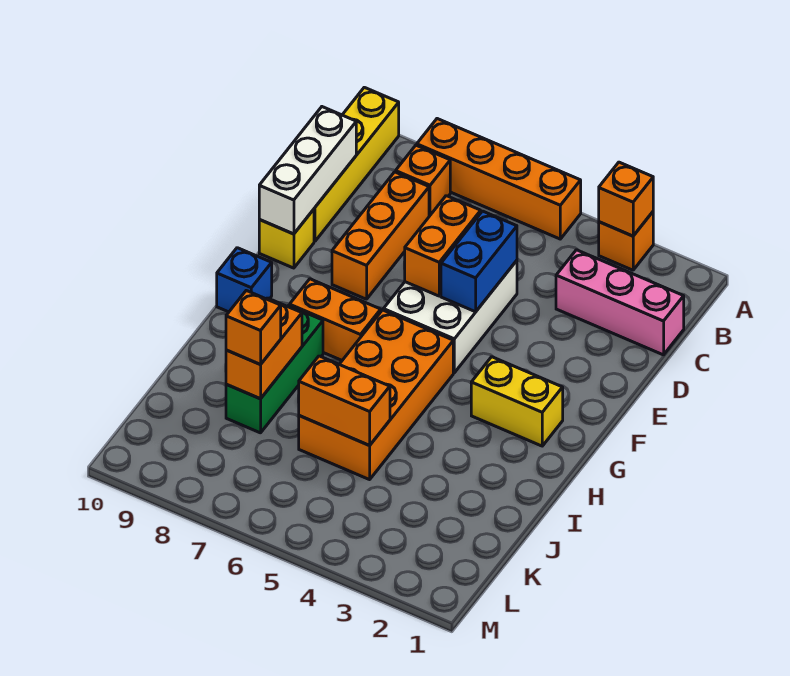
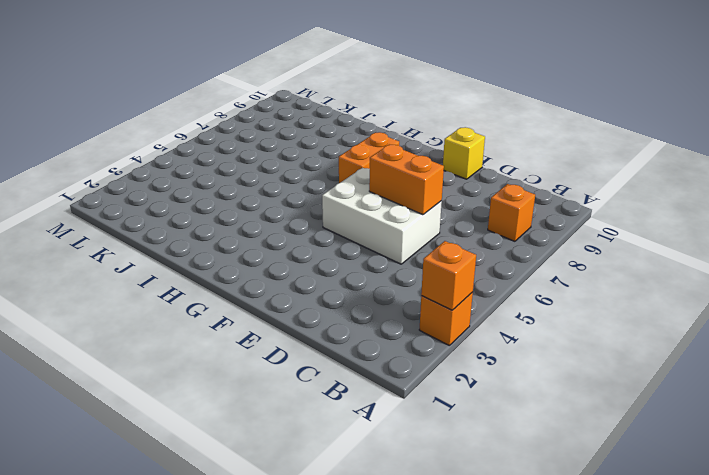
none -> orange brick A5:A8 level 1
none -> yellow brick A10:D10 level 1
none -> pink brick C1:C3 level 1

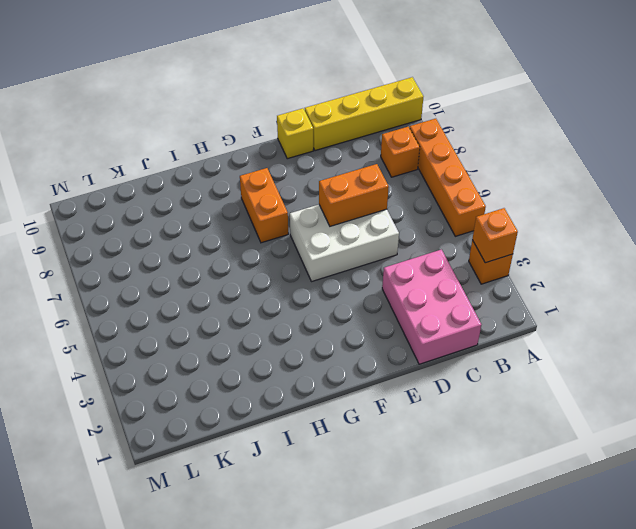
pink brick C1:D3 level 1 -> pink brick C1:C3 level 1
none -> orange brick C8:E8 level 1
none -> yellow brick G2:G3 level 1
none -> orange brick G5:J6 level 1

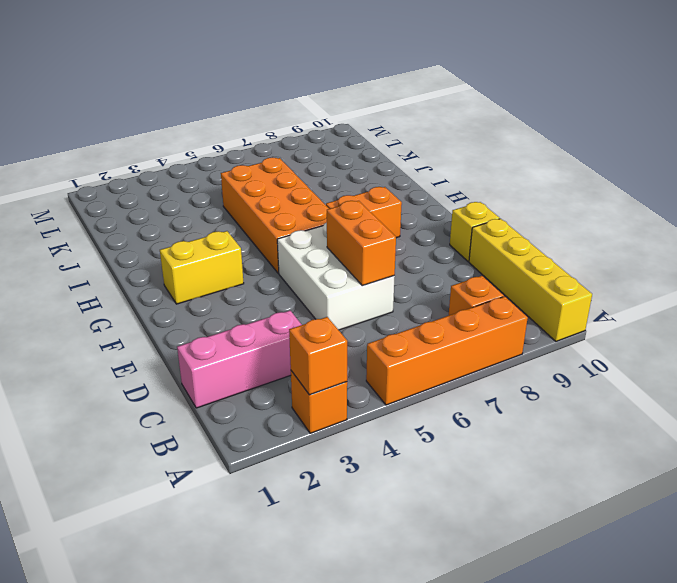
none -> orange brick C8:E8 level 1
none -> blue brick G10 level 1
none -> green brick H8:J8 level 1

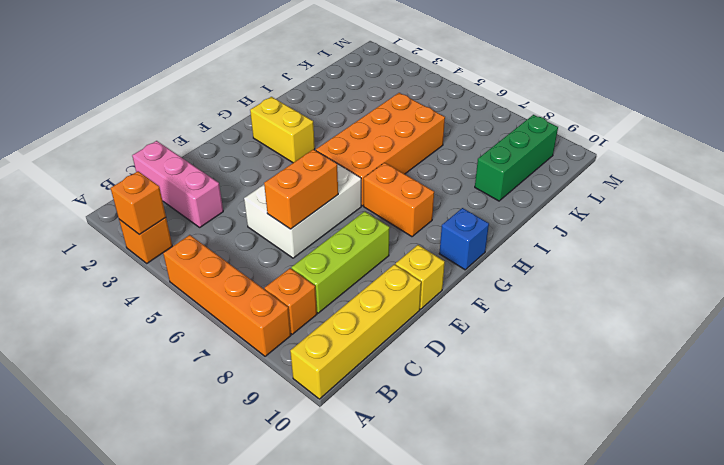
lime brick C8:E8 level 1 -> orange brick C8:E8 level 1
green brick J9:L9 level 1 -> green brick H8:J8 level 1
none -> white brick C10:E10 level 2
none -> blue brick D5:E5 level 2
none -> orange brick I8:J8 level 2

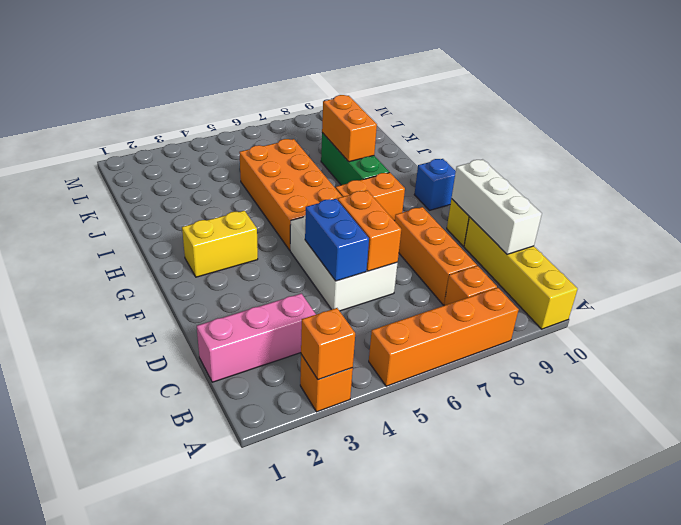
none -> orange brick J5:J6 level 2
none -> orange brick J8 level 3

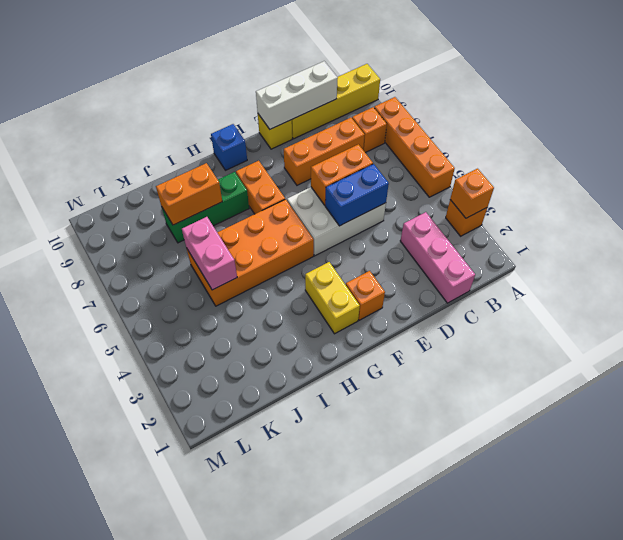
orange brick F2 level 1 -> orange brick J8 level 3
pink brick J5:J6 level 2 -> orange brick J5:J6 level 2

